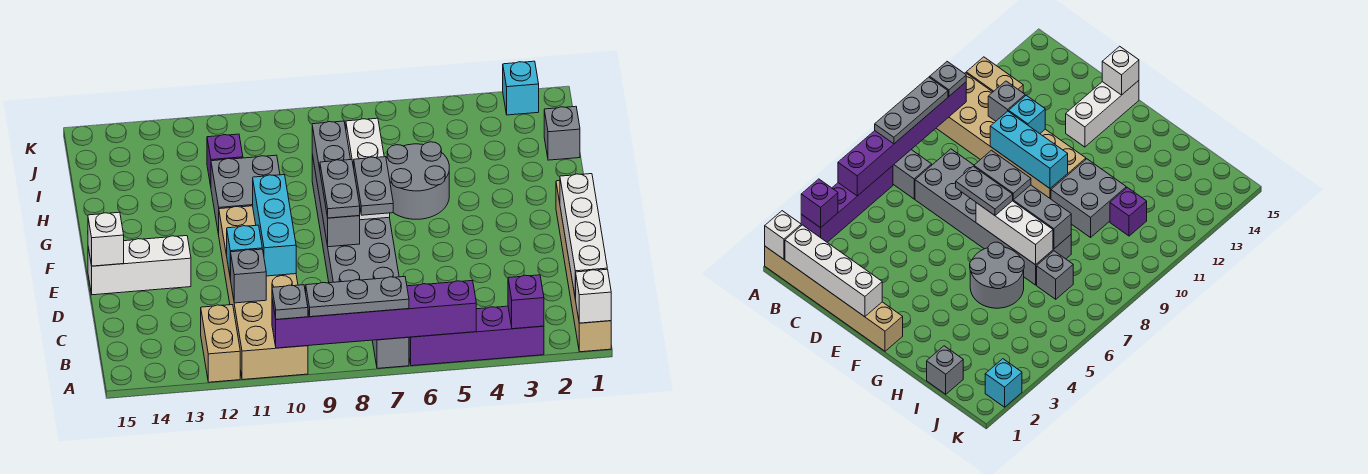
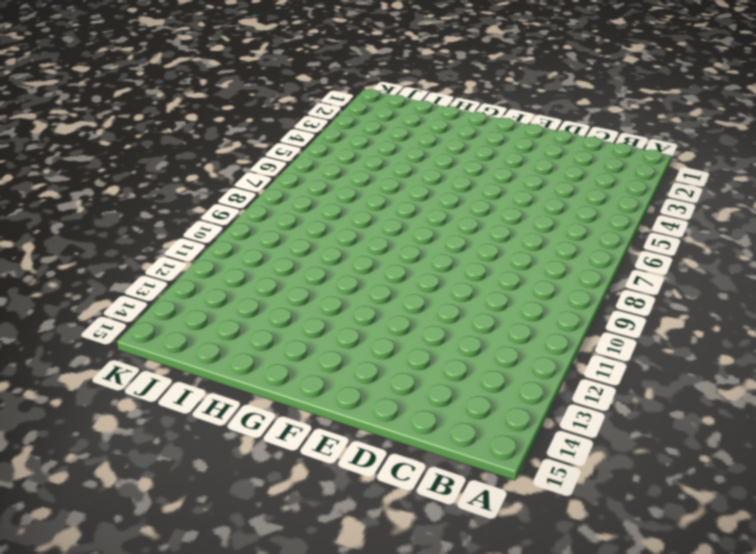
none -> tan brick A1:F1 level 1
none -> purple brick A3:A6 level 1
none -> grey brick A7:B7 level 1

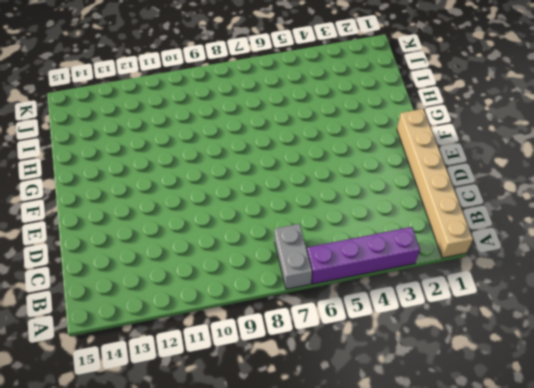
none -> tan brick A10:F11 level 1
none -> tan brick A12:B12 level 1
none -> grey brick C7:H8 level 1

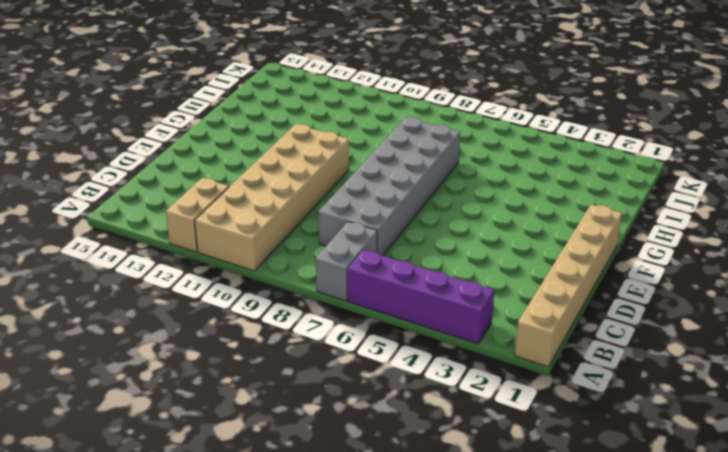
none -> white brick E13:E15 level 1
none -> grey round brick G5:H6 level 1
none -> grey brick G10:H11 level 1

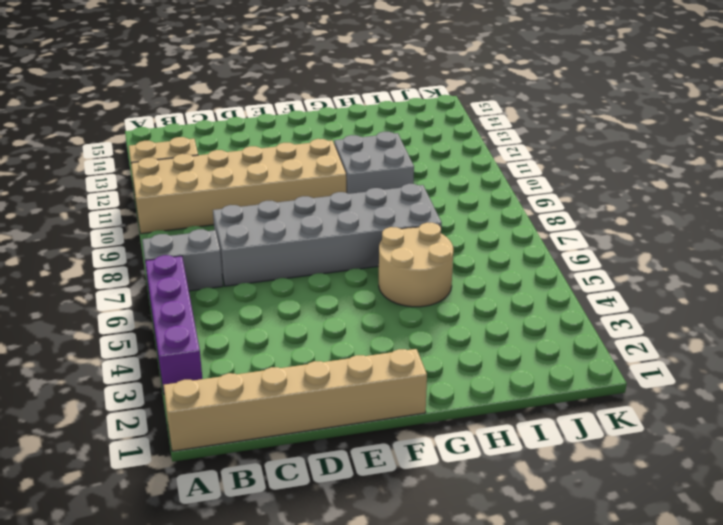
tan round brick G5:H6 level 1 -> grey round brick G5:H6 level 1
none -> white brick E13:E15 level 1
none -> grey brick I1 level 1
none -> grey brick I7 level 1

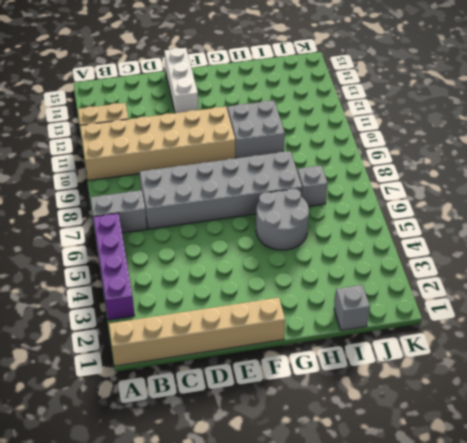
none -> purple brick I11 level 1
none -> cyan brick K2 level 1
none -> white brick A1 level 2

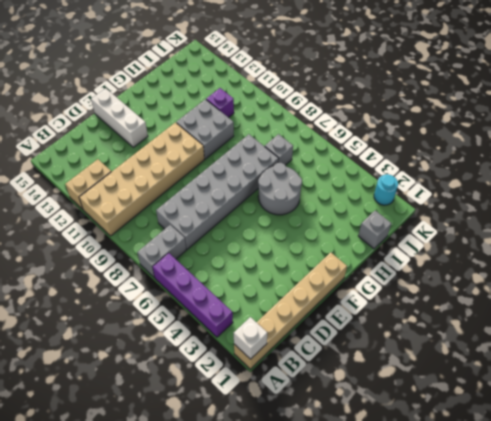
cyan round brick K2 level 1 -> cyan brick K2 level 1
none -> purple brick A3 level 2
none -> purple brick A5:A10 level 2
none -> white brick B1:E1 level 2

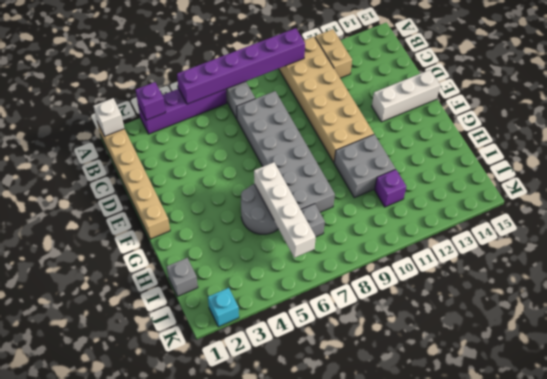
white brick G6:J6 level 2 -> white brick B1:E1 level 2
none -> grey brick C11 level 2
none -> cyan brick D10:F10 level 2
none -> cyan brick D11 level 2

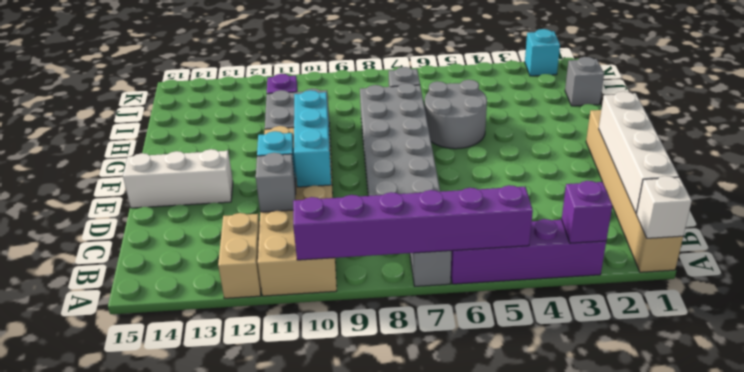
none -> grey brick E8:H8 level 2
none -> white brick E15 level 2
none -> white brick F7:H7 level 2

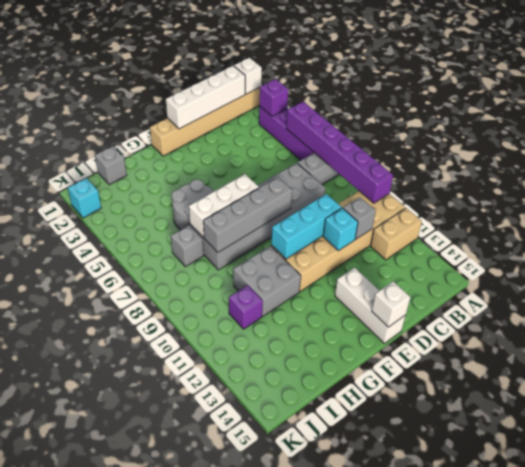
none -> grey plate A7:A9 level 3
none -> grey plate A10 level 3
none -> grey plate E7:F7 level 3

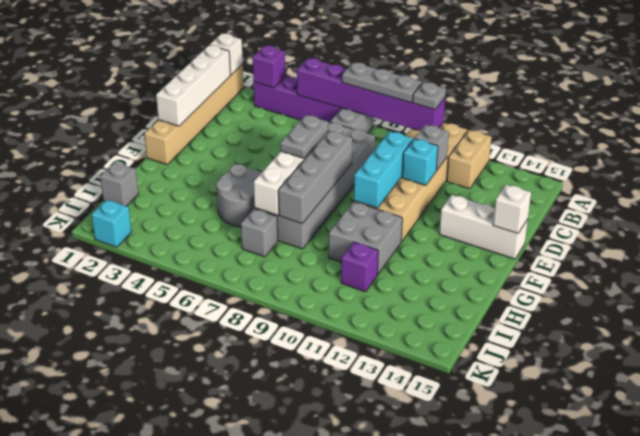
none -> grey plate E8:F8 level 3

